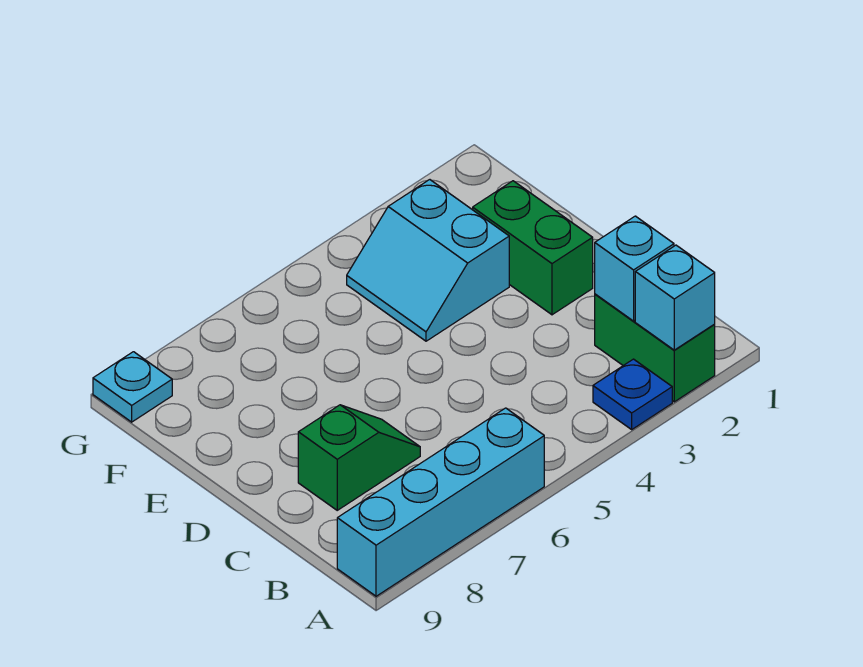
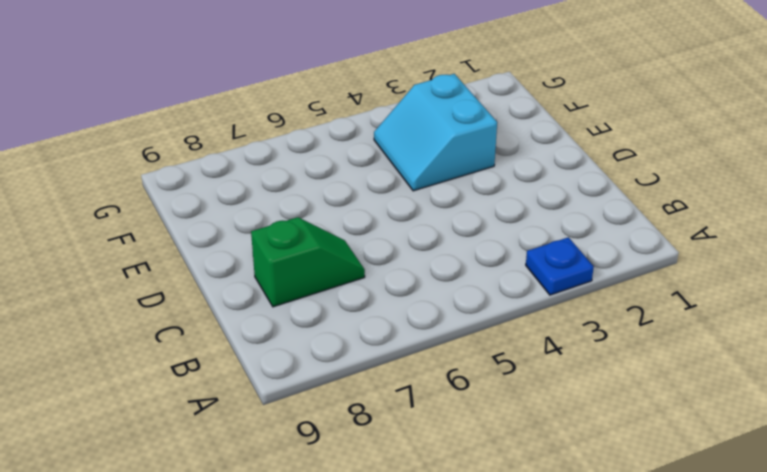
none -> green brick A2:B2 level 1
none -> cyan brick A6:A9 level 1

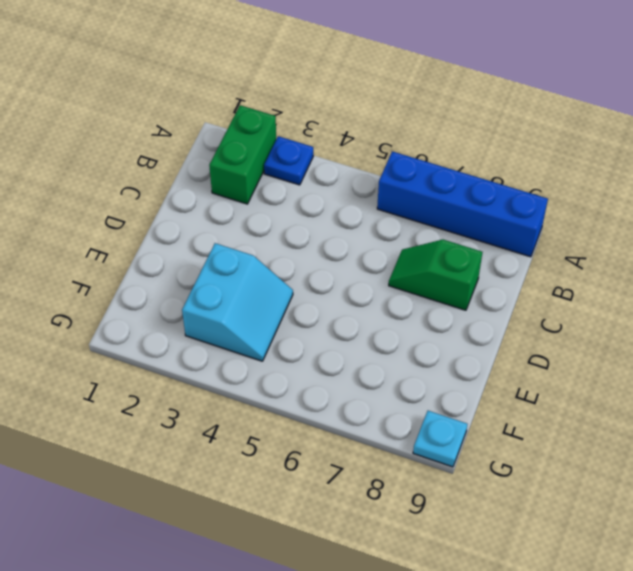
blue brick A6:A9 level 1 -> cyan brick A6:A9 level 1
none -> green brick D2:E2 level 1
none -> cyan brick A2 level 2

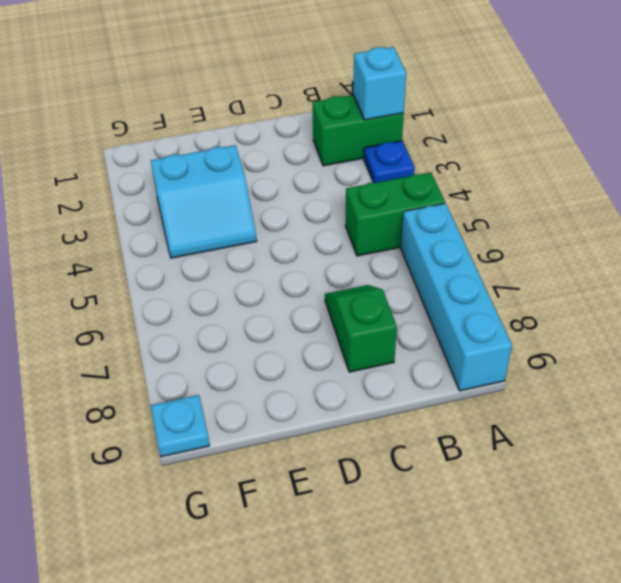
green brick A5:B5 level 1 -> green brick D2:E2 level 1
none -> cyan brick B2 level 2

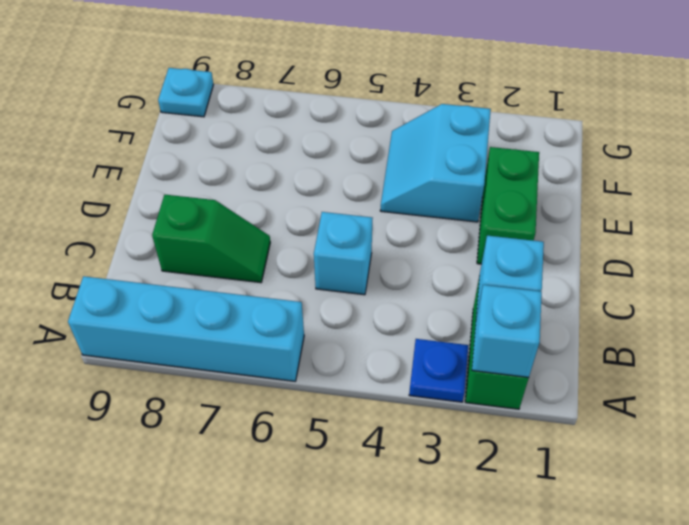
cyan brick C5 level 1 -> none

